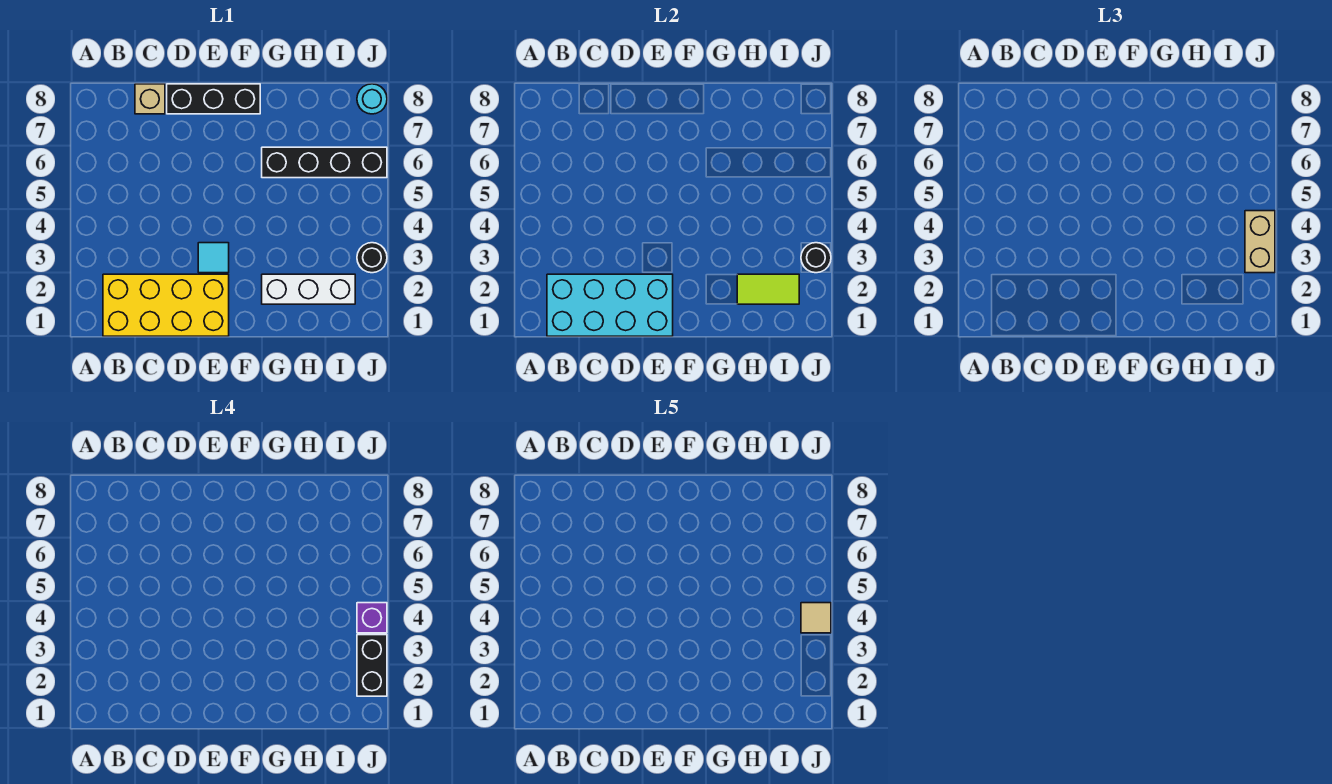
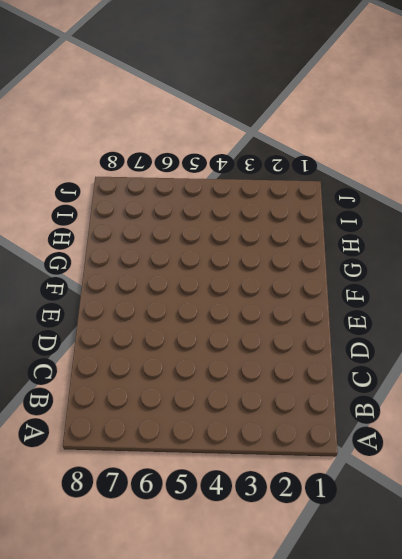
none -> yellow brick B1:E2 level 1
none -> tan brick C8 level 1
none -> black brick D8:F8 level 1

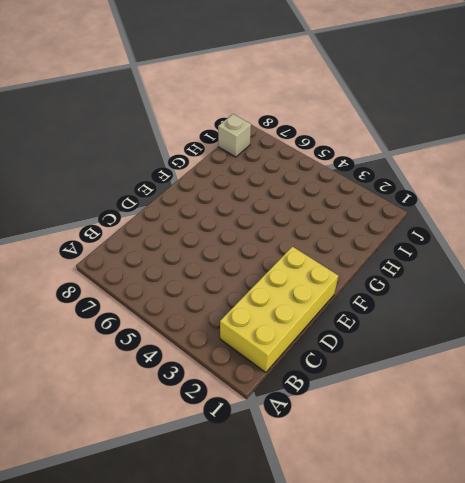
tan brick I8 level 1 -> tan brick C8 level 1
none -> black brick D8:F8 level 1
none -> cyan tile E3 level 1
none -> white brick G2:I2 level 1

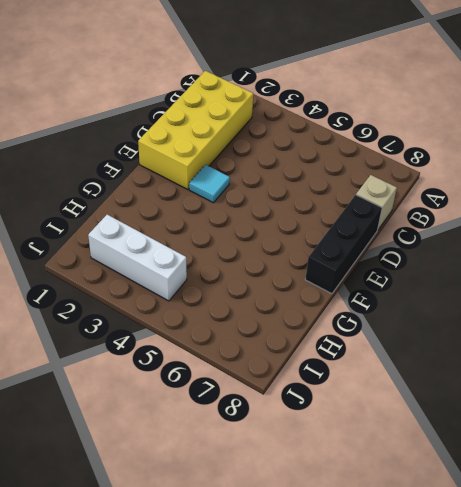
white brick I2:I4 level 1 -> white brick G2:I2 level 1
none -> black brick G6:J6 level 1
none -> black round brick J3 level 1
none -> cyan round brick J8 level 1

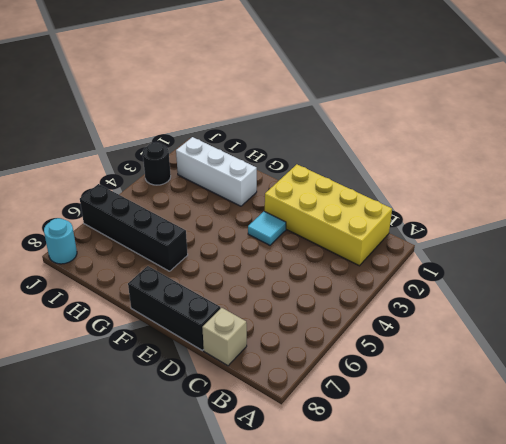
none -> cyan brick B1:E2 level 2
none -> lime tile H2:I2 level 2
none -> black round brick J3 level 2

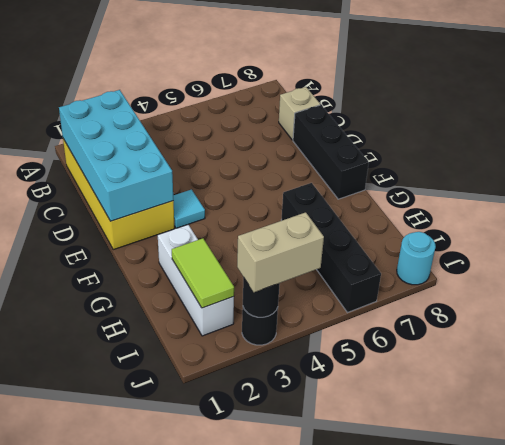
none -> black brick J2:J3 level 4
none -> purple brick J4 level 4
none -> tan tile J4 level 5

